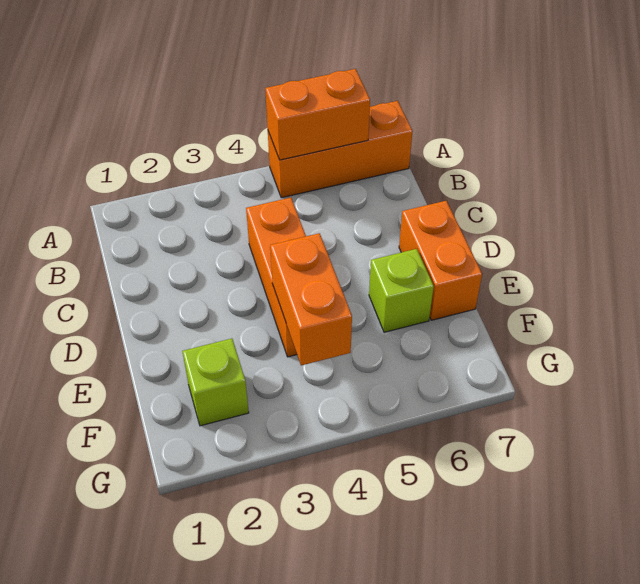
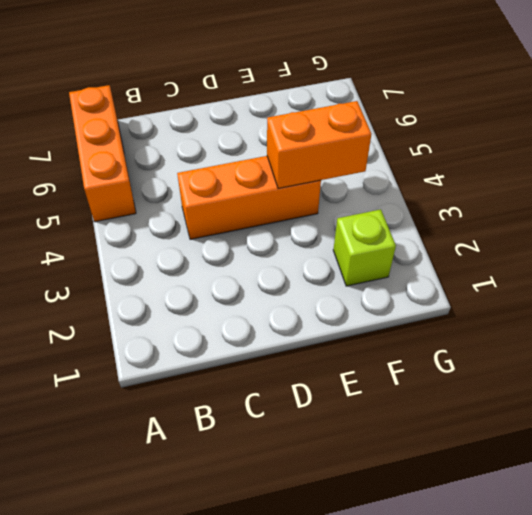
none -> orange brick D7:E7 level 1
none -> lime brick E6 level 1

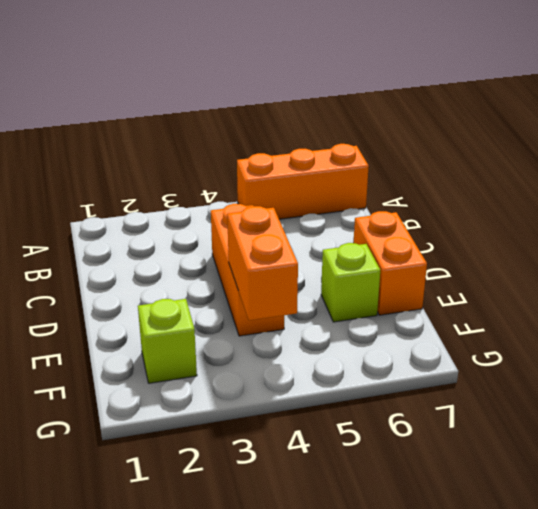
none -> orange brick A5:A6 level 2

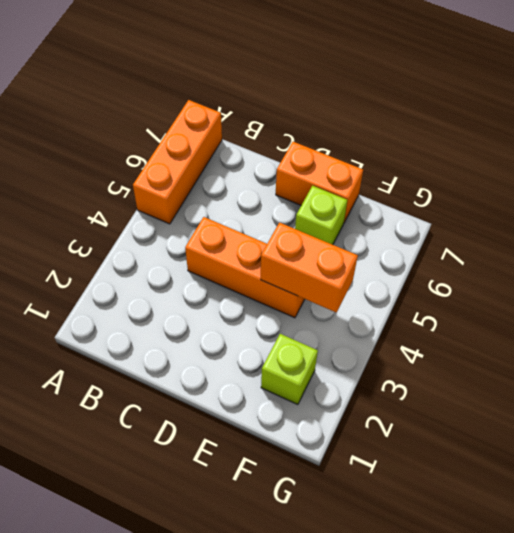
none -> orange brick A5:A6 level 2

